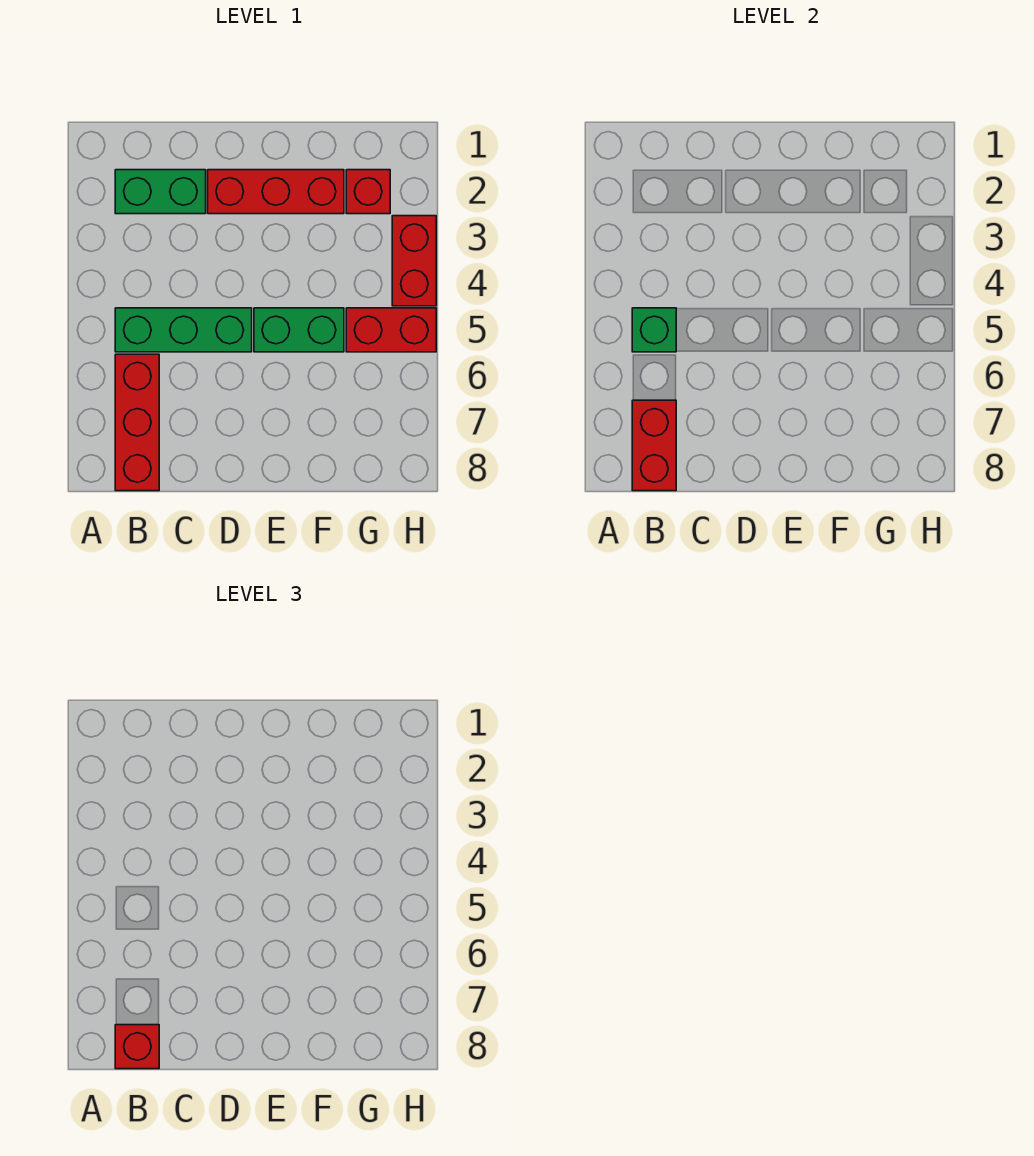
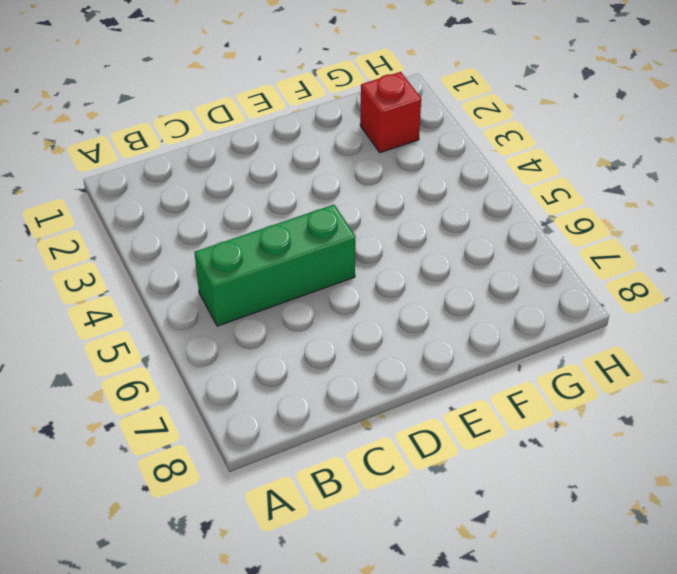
none -> green brick B2:C2 level 1
none -> red brick B6:B8 level 1

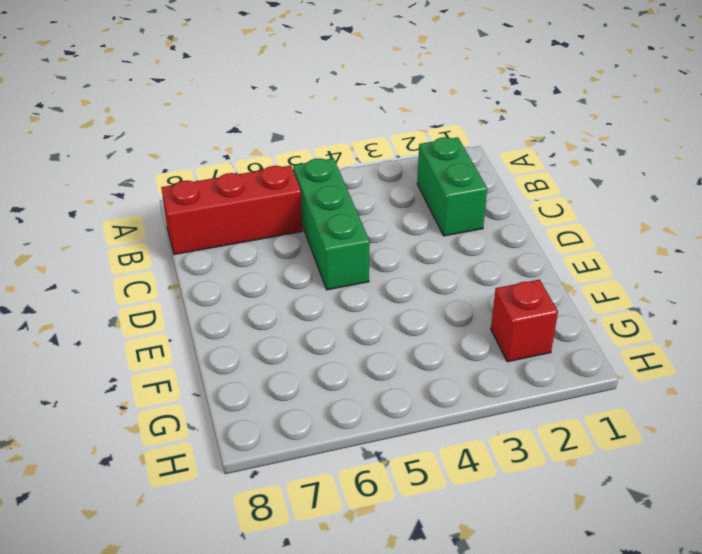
none -> red brick D2:F2 level 1
none -> green brick E5:F5 level 1

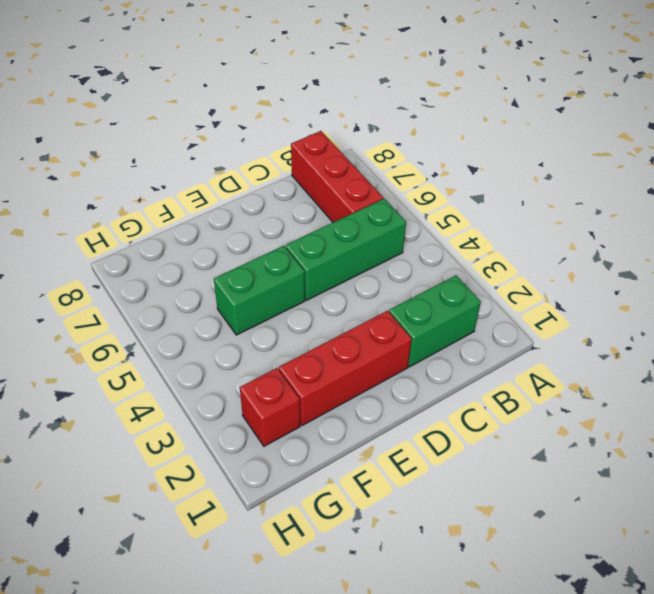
none -> red brick G5:H5 level 1
none -> red brick H3:H4 level 1

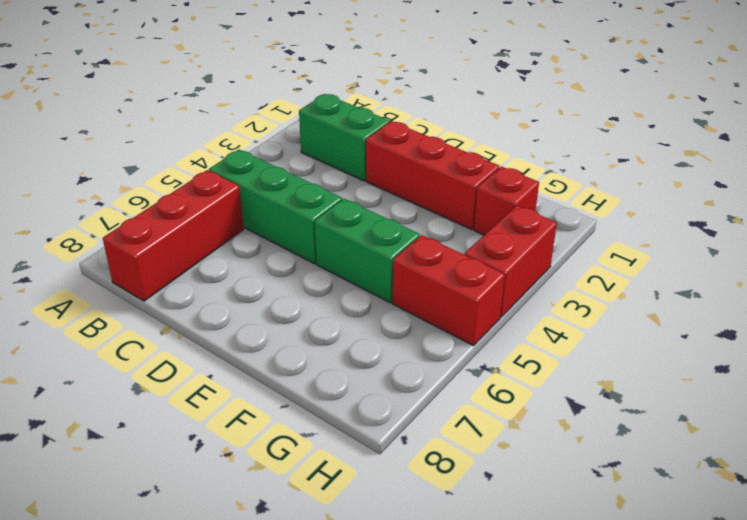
none -> green brick B5 level 2
none -> red brick B7:B8 level 2

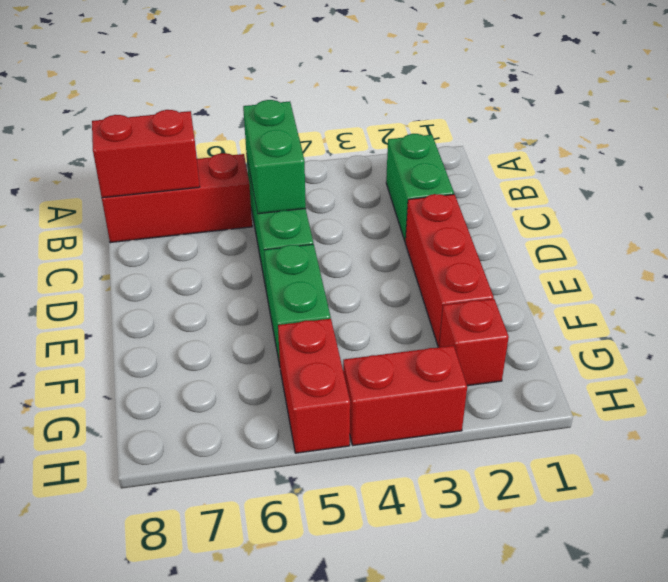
green brick B5:C5 level 2 -> green brick B5 level 2
none -> red brick B8 level 3

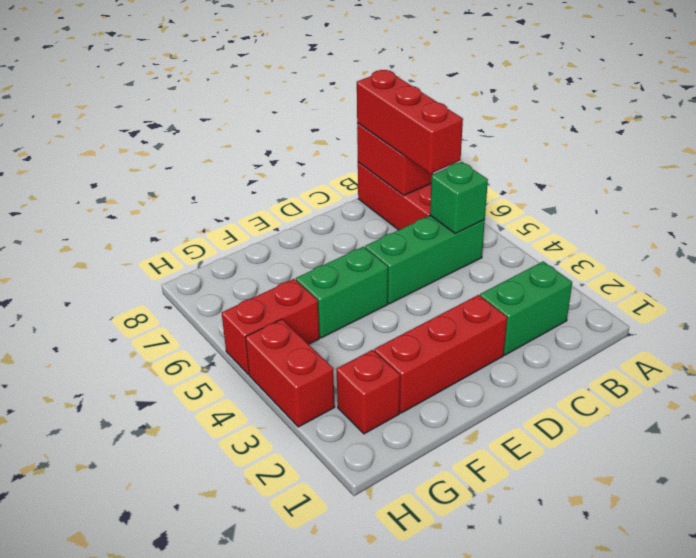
red brick B6:B8 level 3 -> red brick B8 level 3

